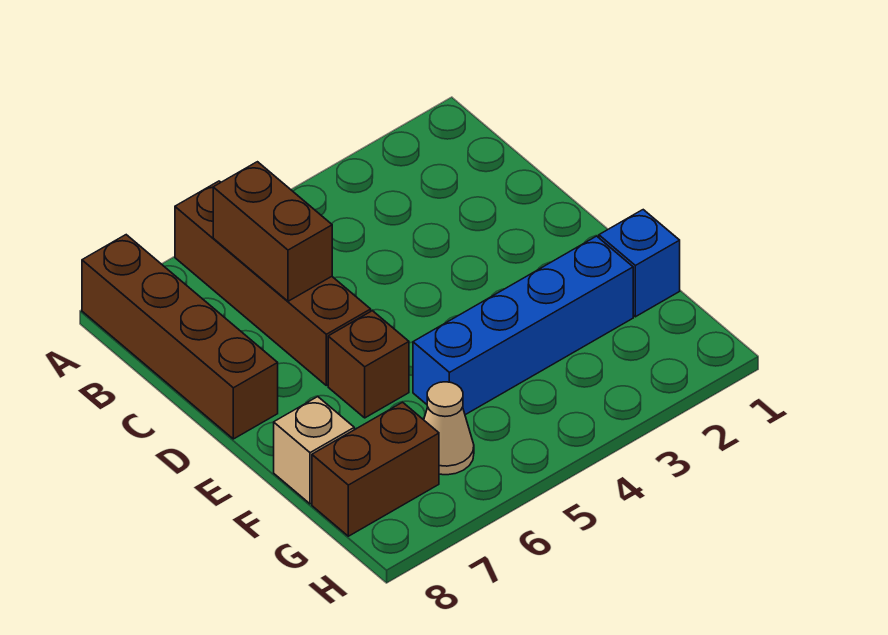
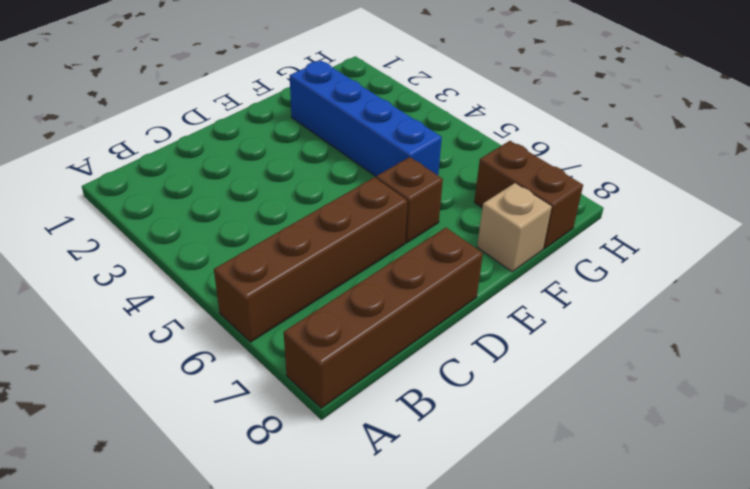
none -> blue brick F1 level 1
none -> tan cone G6 level 1

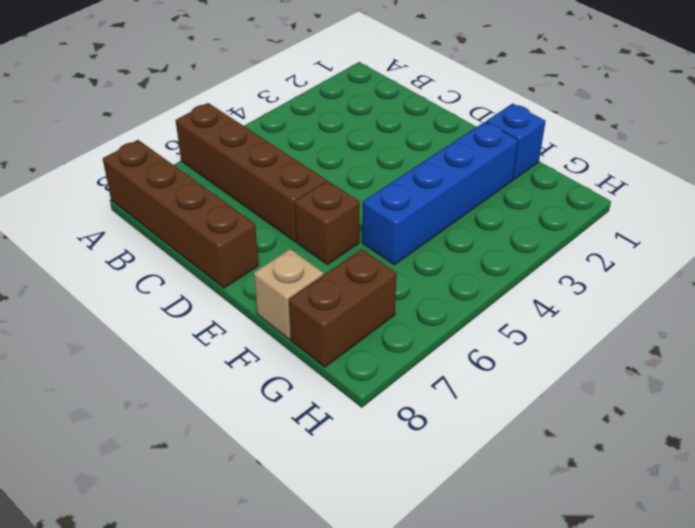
none -> tan cone G6 level 1
none -> brown brick B6:C6 level 2

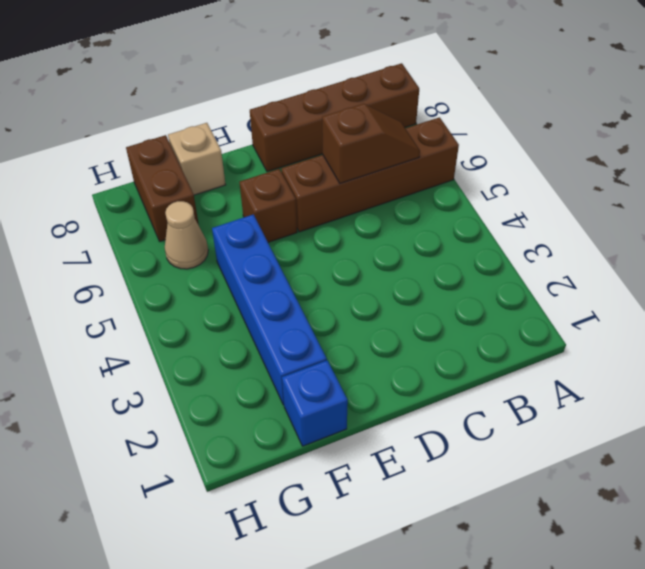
brown slope B6:C6 level 2 top C -> brown brick B6:C6 level 2

